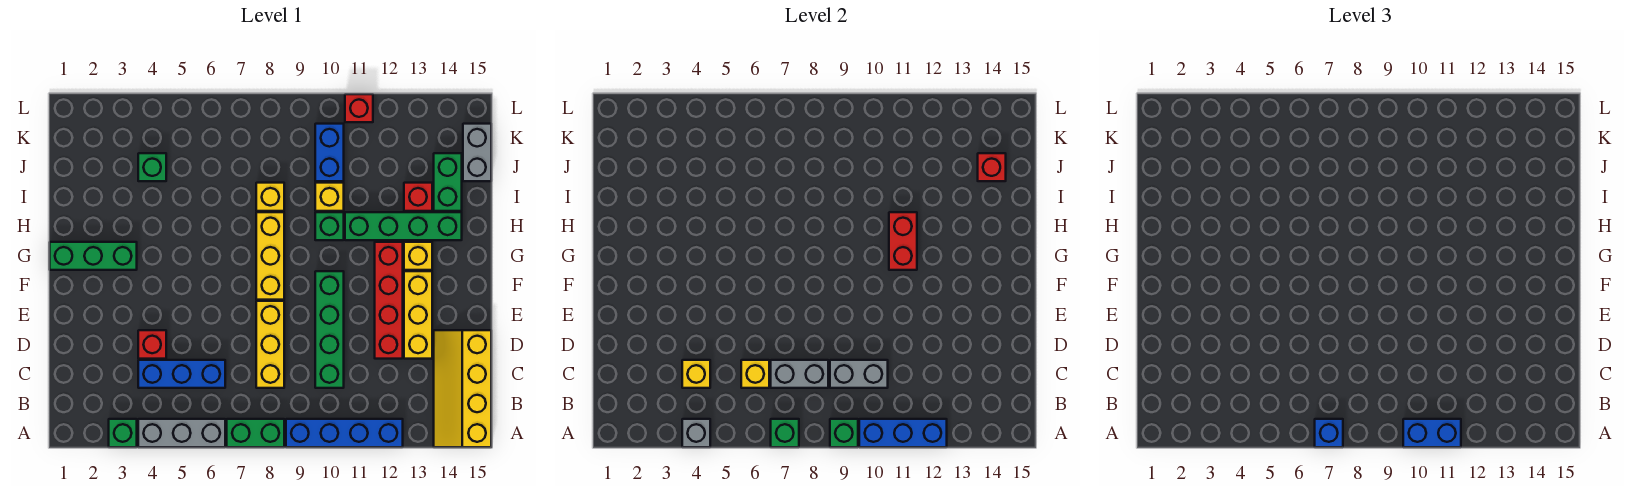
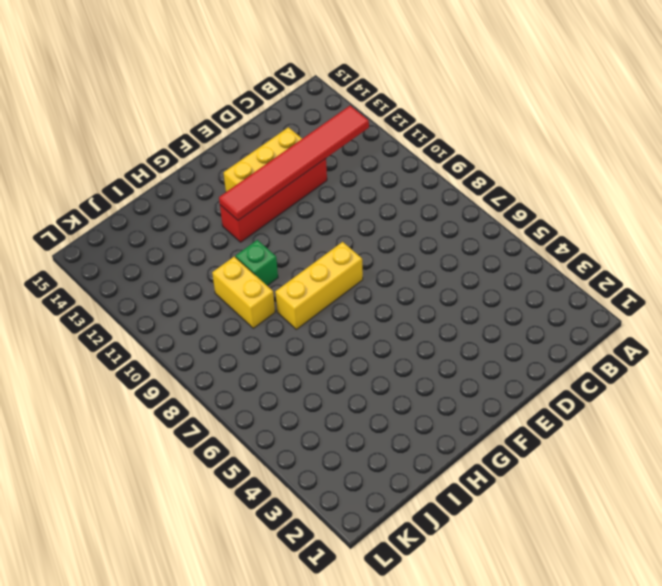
red tile B12:G12 level 2 -> none
yellow brick I9:I10 level 1 -> yellow brick I10 level 1
none -> green brick A3 level 1
none -> grey brick A4:A6 level 1
none -> green brick A7:A8 level 1
none -> blue brick A9:A12 level 1

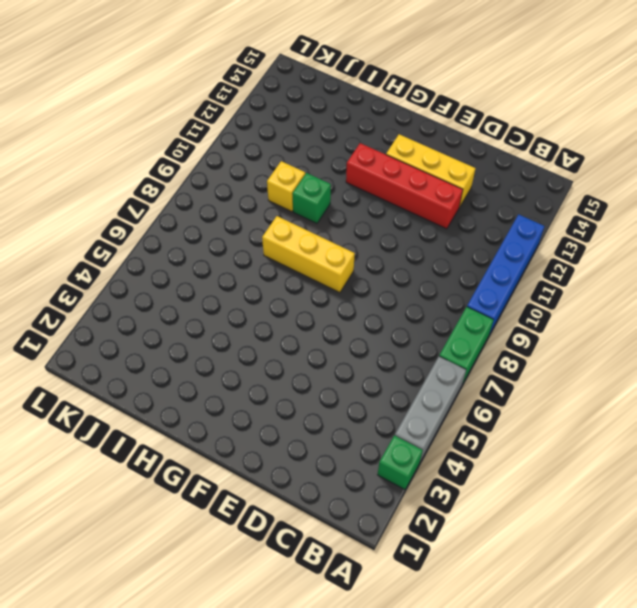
none -> yellow slope A14:D15 level 1 top 15
none -> blue brick C4:C6 level 1
none -> yellow brick C8:E8 level 1
none -> green brick C10:F10 level 1

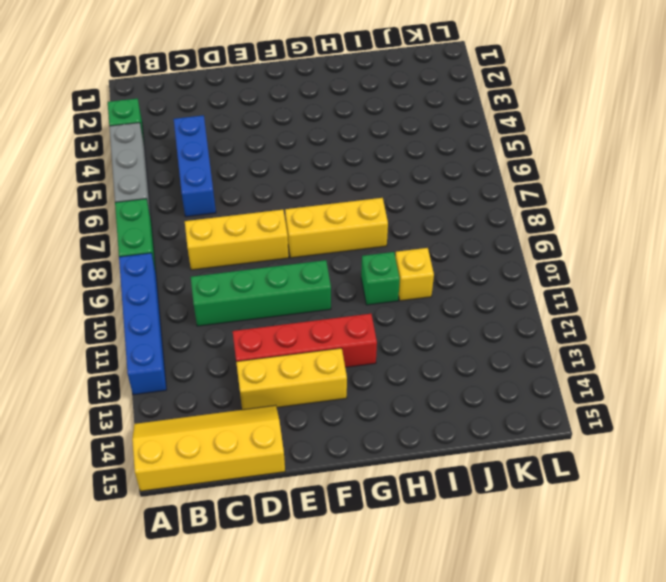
none -> red brick D4 level 1
none -> green brick G1:G3 level 1
none -> yellow brick G13 level 1
none -> green brick H11:H14 level 1

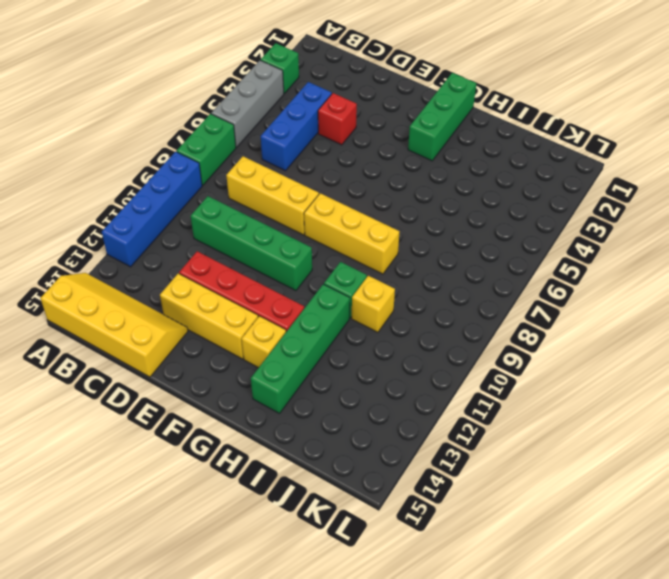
none -> yellow brick I8 level 1
none -> red brick I13 level 1
none -> green brick I14:J14 level 1
none -> green brick J4 level 1

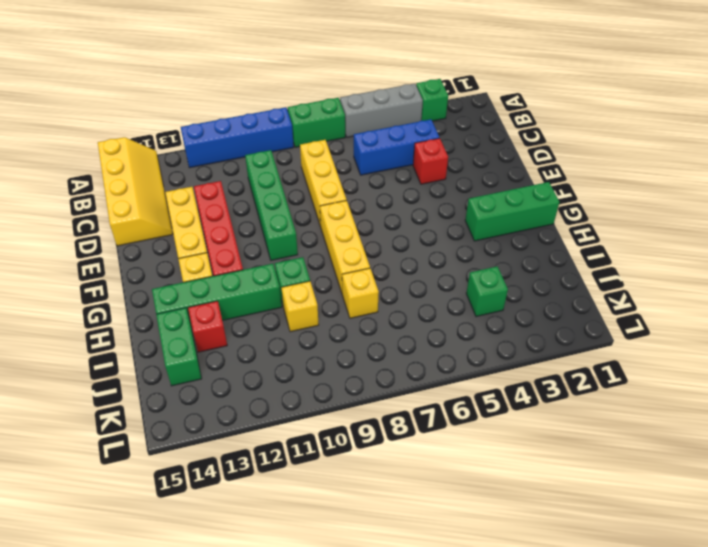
none -> blue brick J10:K10 level 1
none -> grey brick J15:K15 level 1
none -> red brick L11 level 1
none -> grey brick A4 level 2

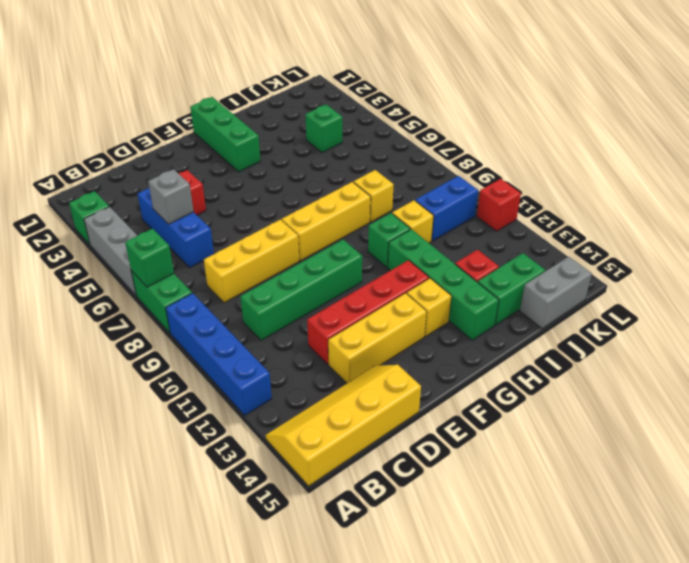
grey brick C5 level 2 -> grey brick A4 level 2
none -> green brick A9 level 2
none -> blue brick A10:A12 level 2
none -> yellow brick C4 level 2
none -> yellow brick C6 level 2

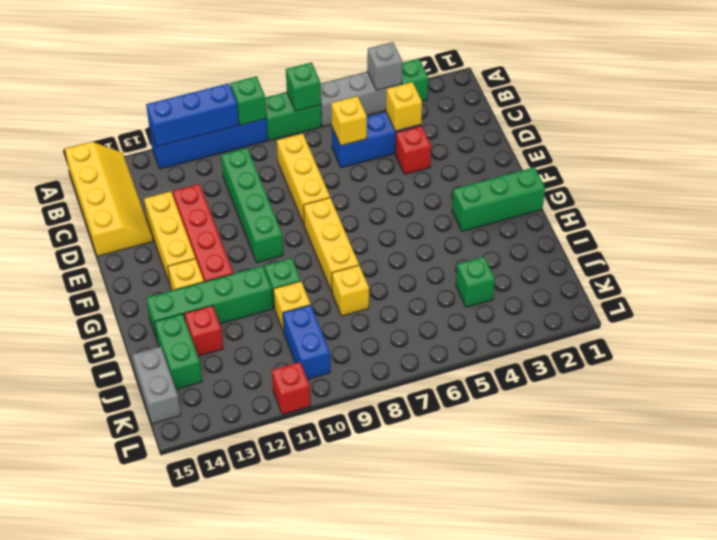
none -> grey brick C7:C8 level 2
none -> grey brick C9:C10 level 2
none -> red brick G11:H11 level 2
none -> red brick J14 level 2

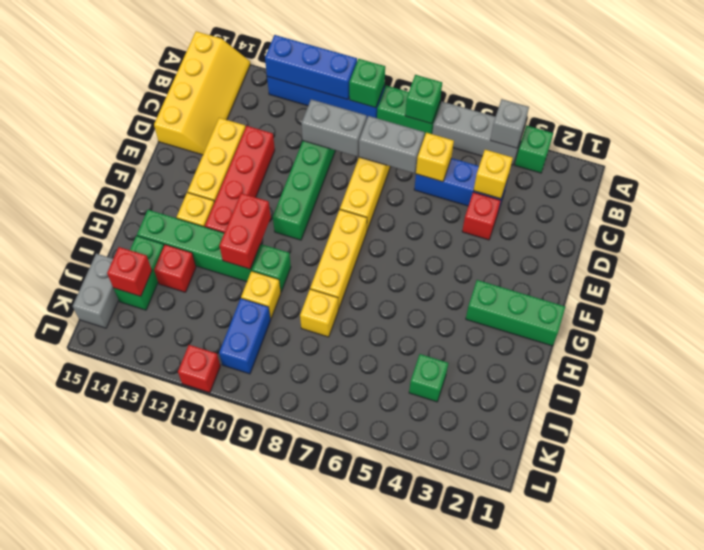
none -> blue brick A7 level 3
none -> blue brick A10:A11 level 3

